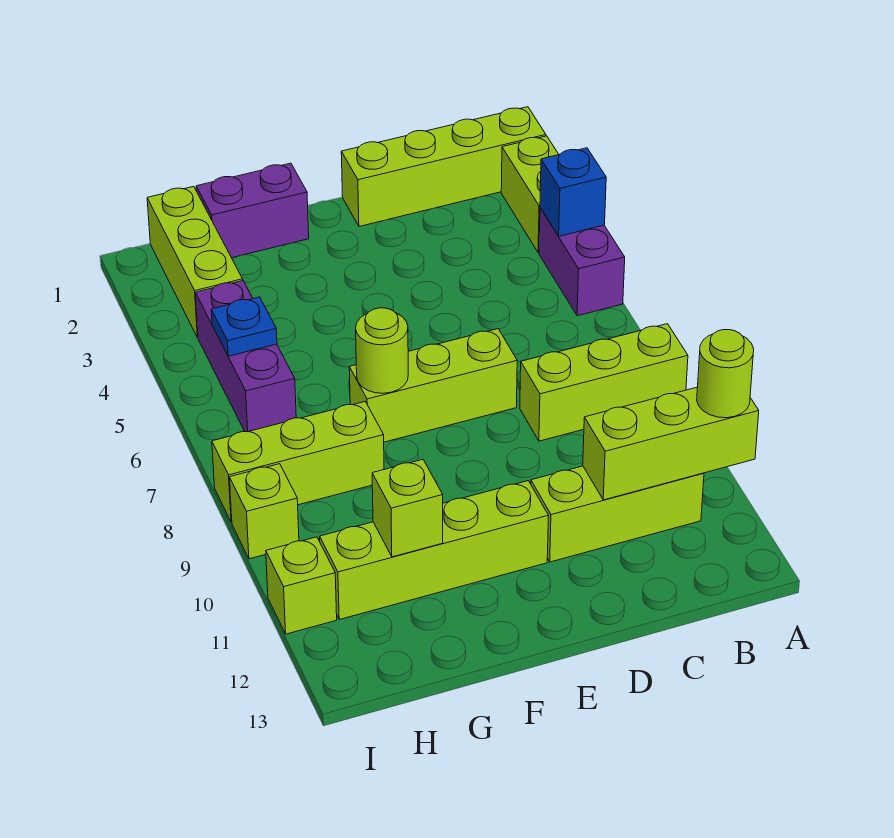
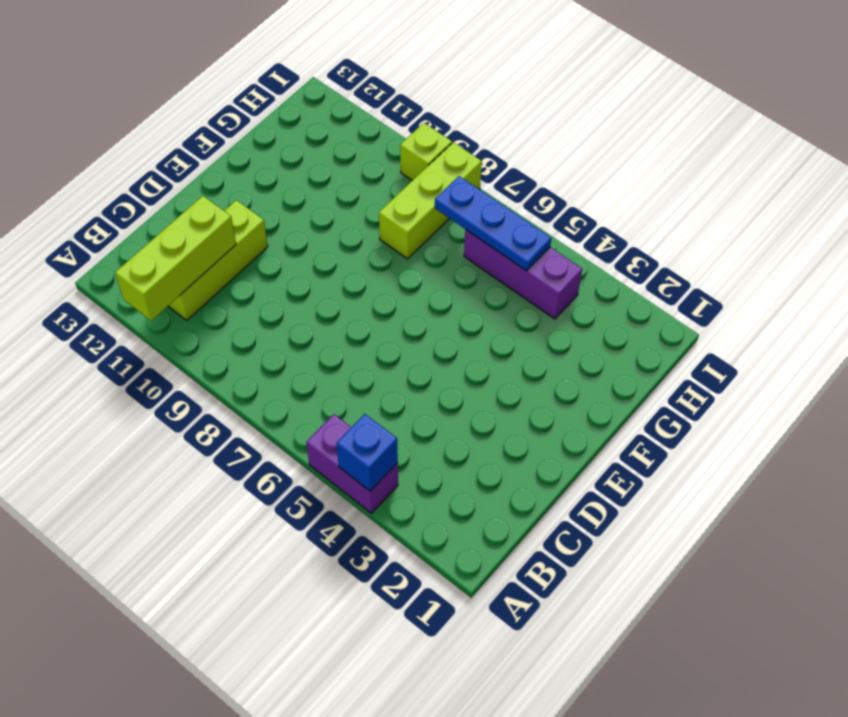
blue plate H5:H7 level 2 -> blue plate H5 level 2
none -> lime brick A1:D1 level 1
none -> lime brick A2:A3 level 1
none -> lime brick A8:C8 level 1

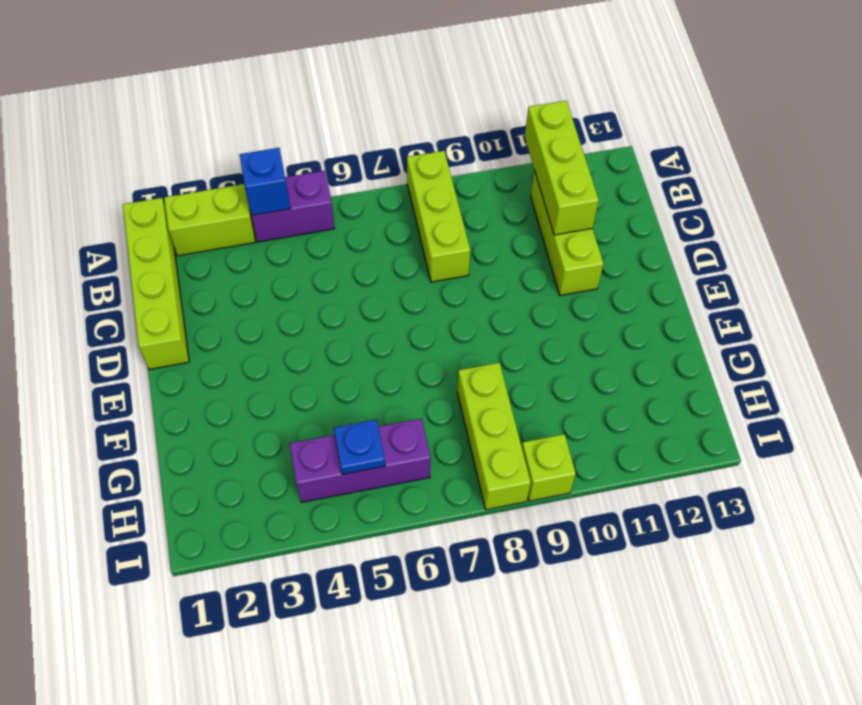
none -> lime brick D7:F7 level 1
none -> lime brick E11:H11 level 1
none -> purple brick F1:G1 level 1

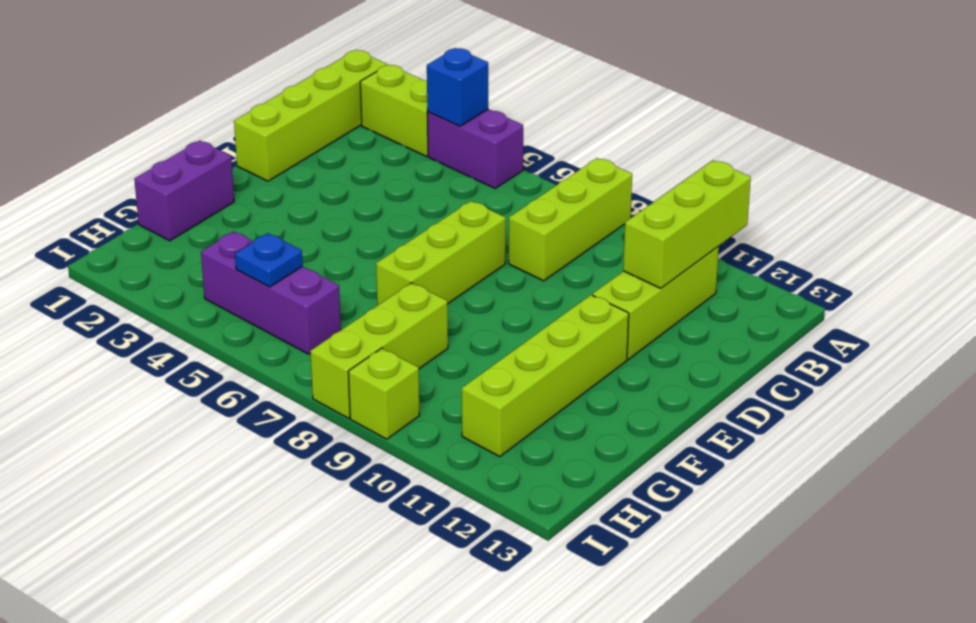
none -> lime brick H1:H3 level 1
none -> lime brick I11 level 1
none -> lime round brick F7 level 2

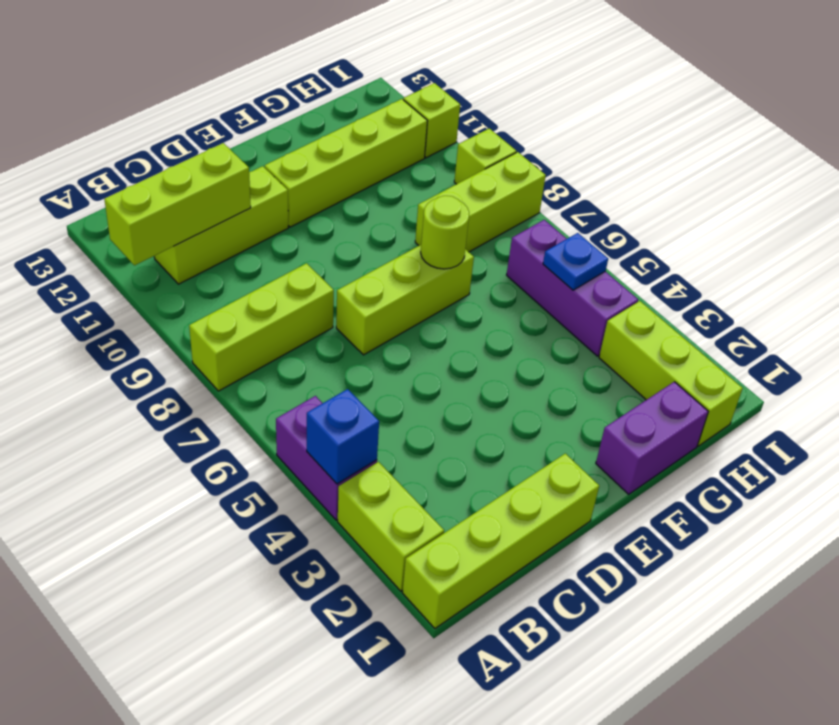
none -> lime brick G11 level 2
none -> lime round brick A11 level 3

